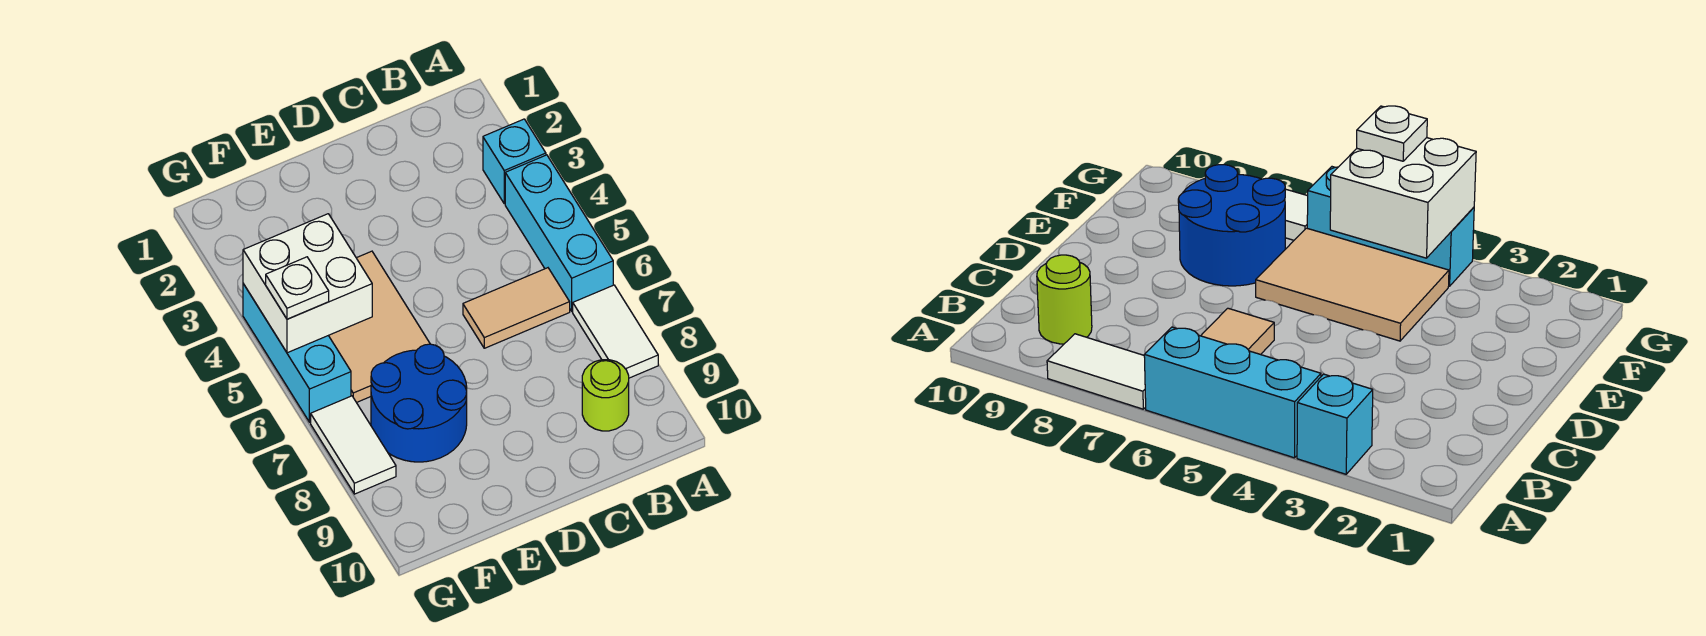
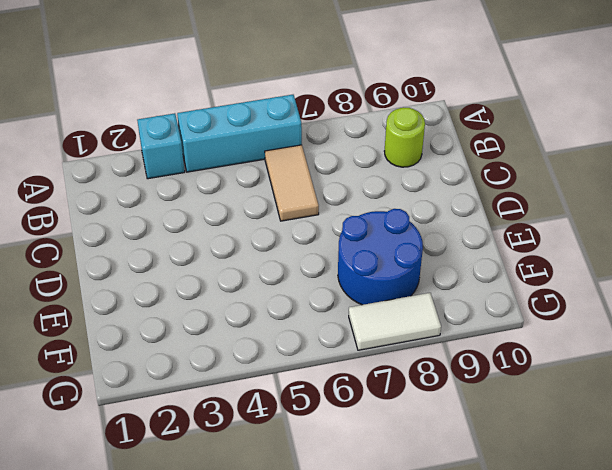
none -> white tile A7:A8 level 1
none -> tan tile E4:F6 level 1

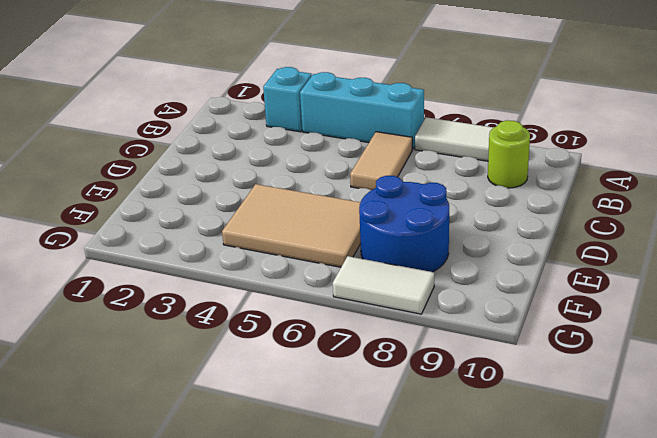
none -> cyan brick G4:G6 level 1
none -> white brick F4:G5 level 2

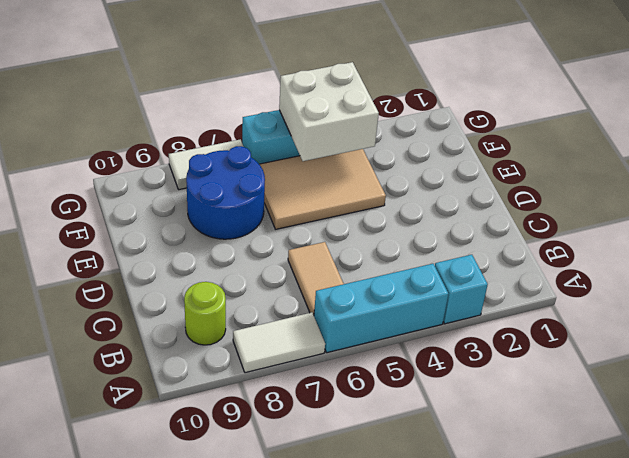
none -> white plate G5 level 3

